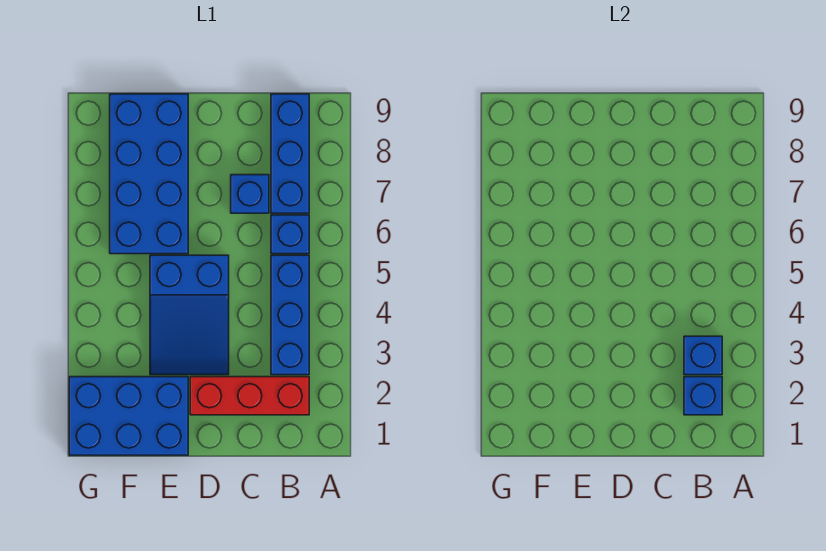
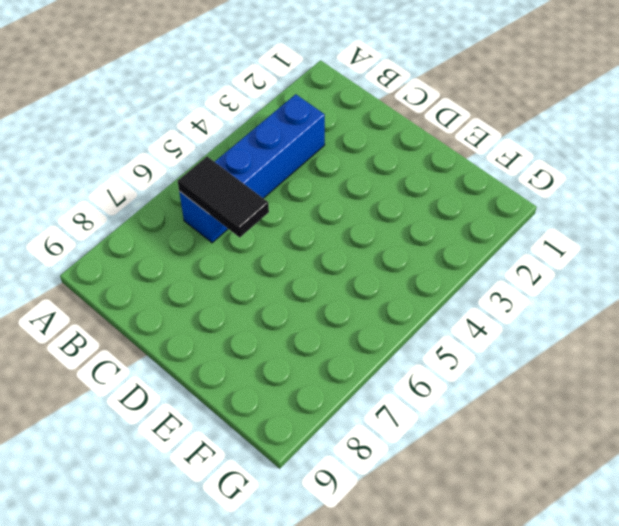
black tile B6:C6 level 2 -> none
none -> red brick B2:D2 level 1
none -> blue brick B7:B9 level 1

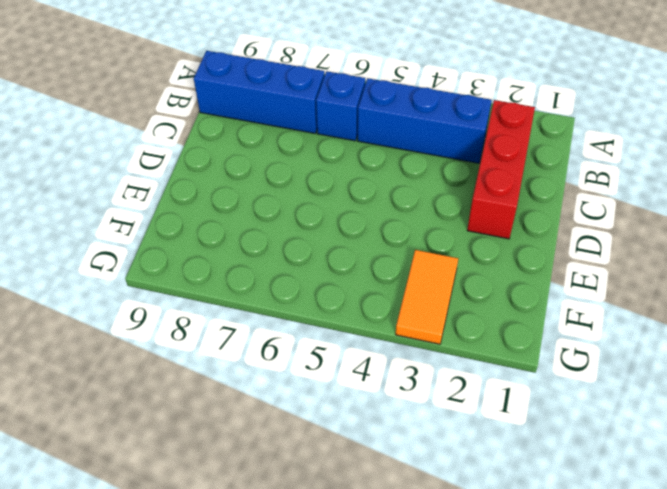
orange tile F3:G3 level 1 -> none
none -> blue brick C7 level 1
none -> blue slope D3:E5 level 1 top 5

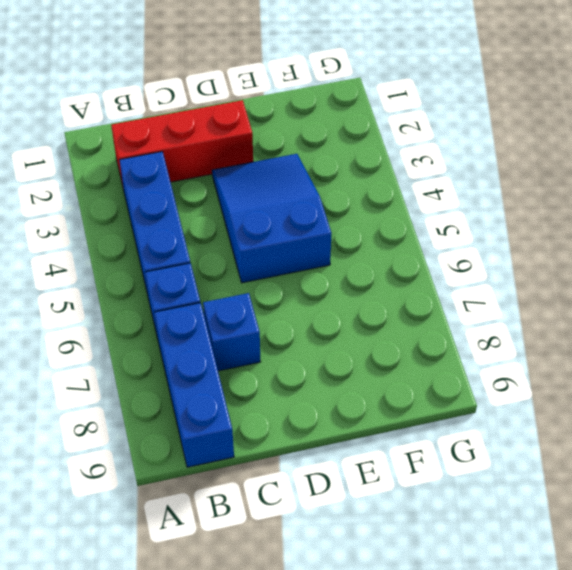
none -> blue brick E1:G2 level 1
none -> blue brick E6:F9 level 1

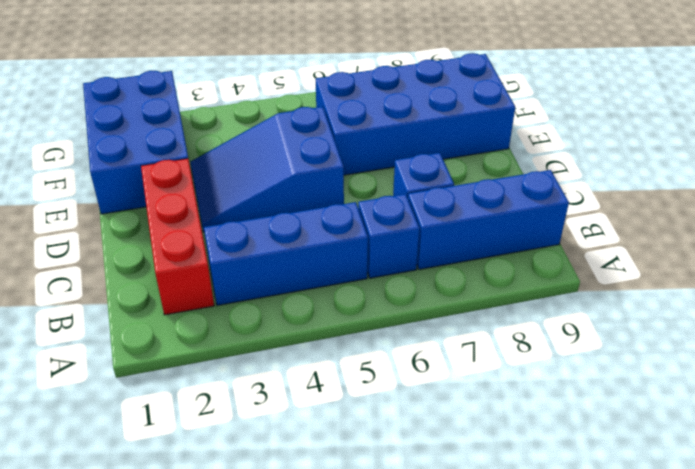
none -> blue brick B2 level 2
none -> blue brick B3 level 2

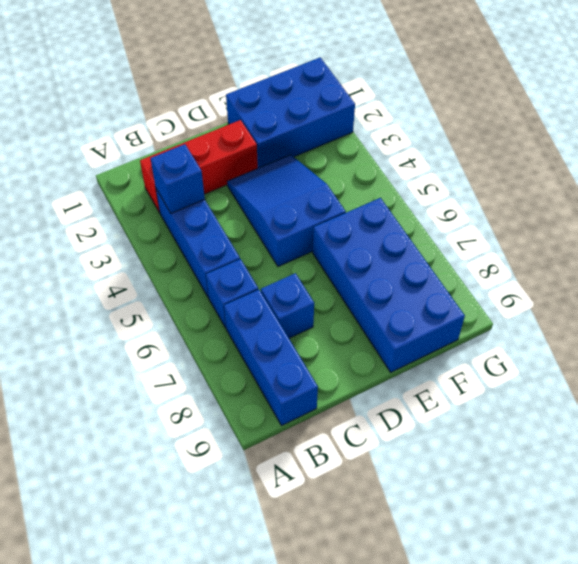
none -> blue brick B2 level 2

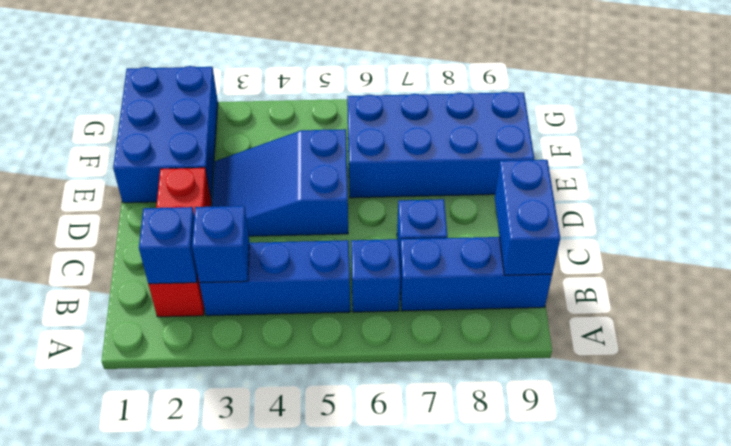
blue brick B9:C9 level 2 -> none

